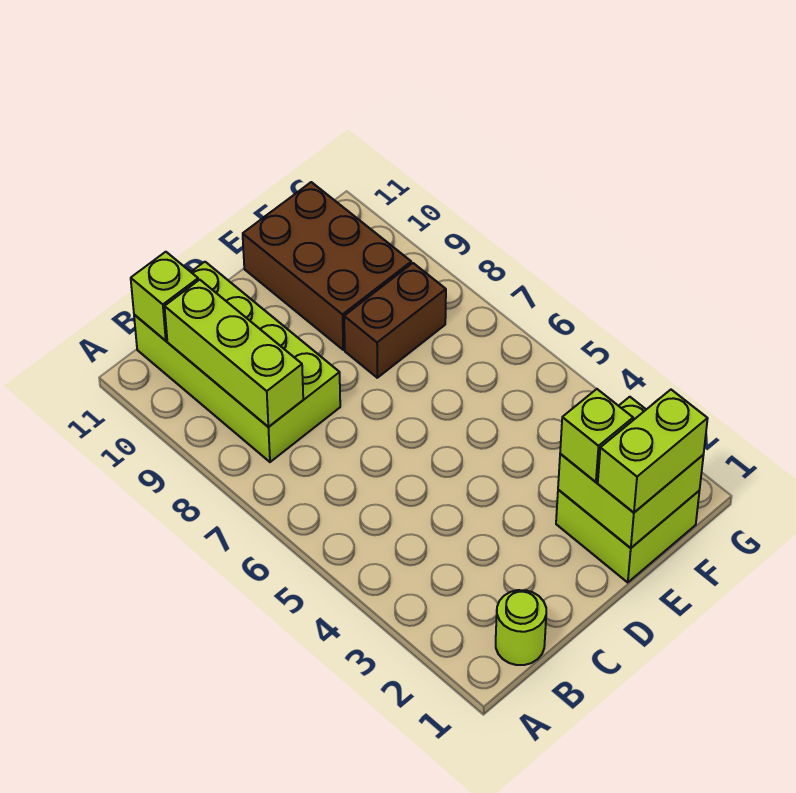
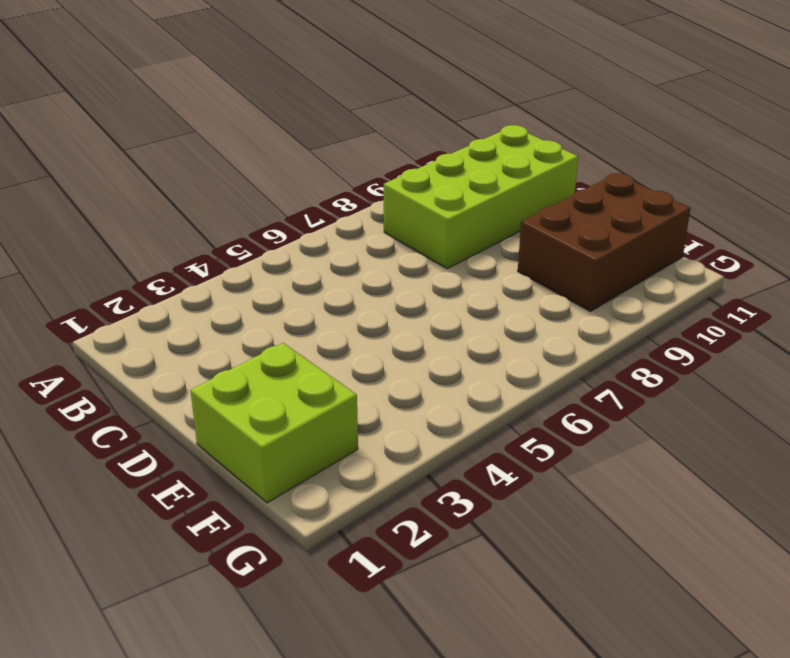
none -> lime round brick B1 level 1
none -> brown brick E8:F8 level 1

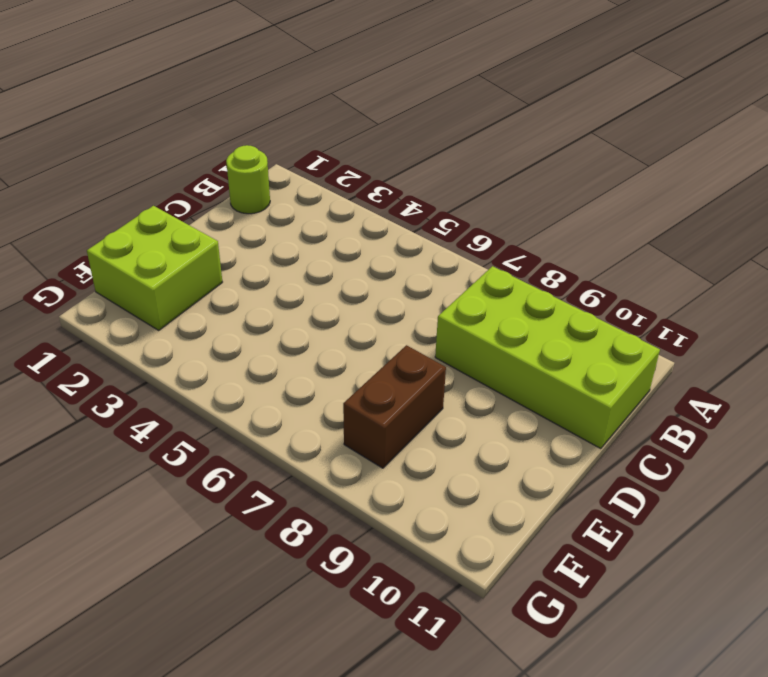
none -> brown brick E9:F11 level 1
none -> lime brick B8:B10 level 2

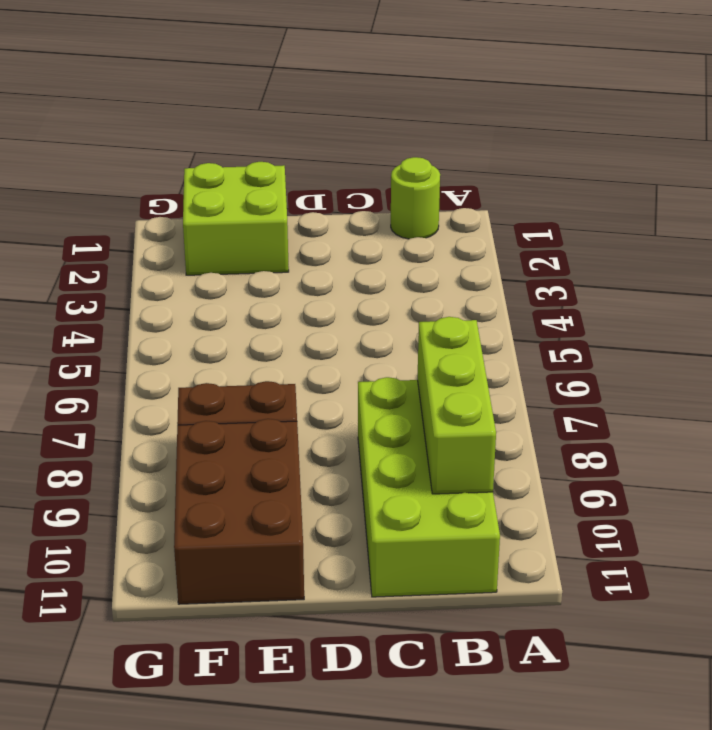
none -> lime brick B11 level 2
none -> lime brick E1:F2 level 2

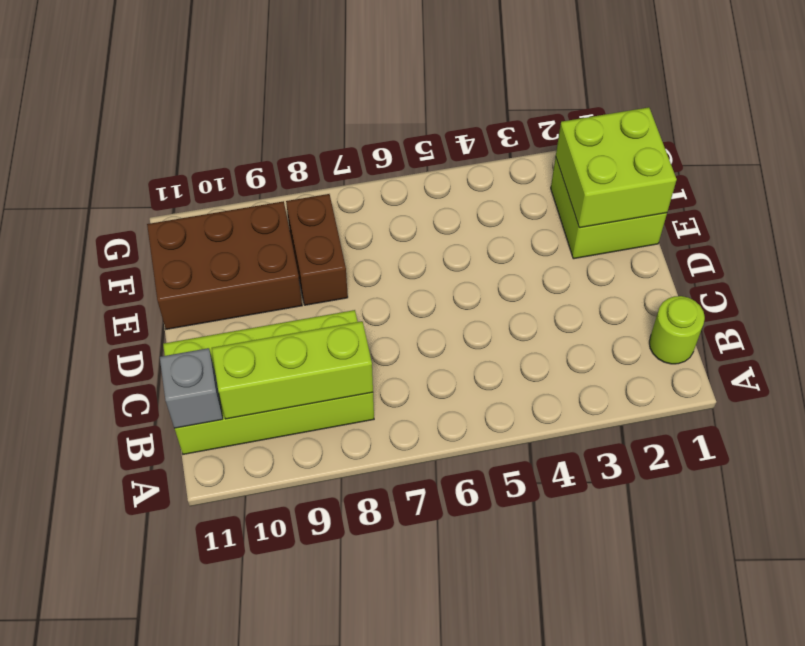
grey brick B11 level 2 -> lime brick B11 level 2
none -> lime brick E1:F1 level 3
none -> lime brick E2 level 3

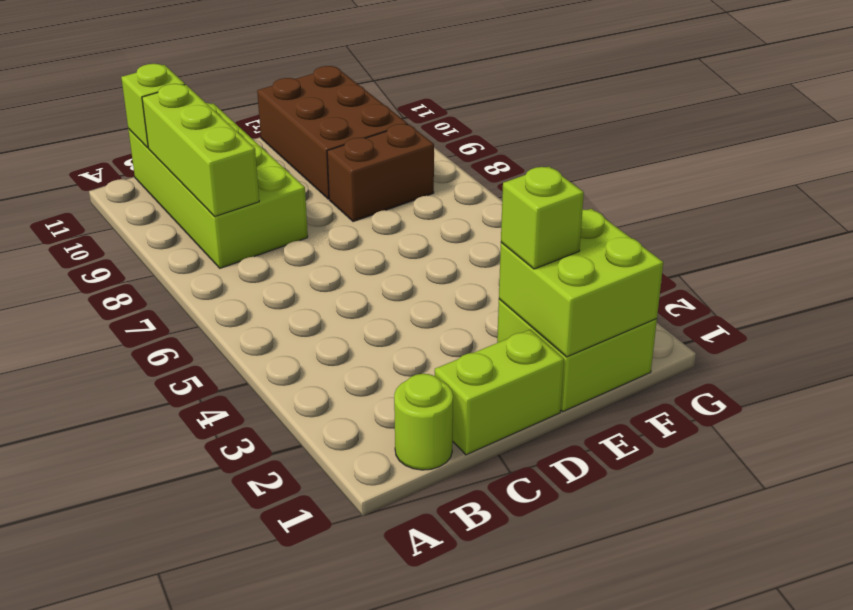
lime brick C1:D1 level 1 -> lime brick E1:F1 level 3

